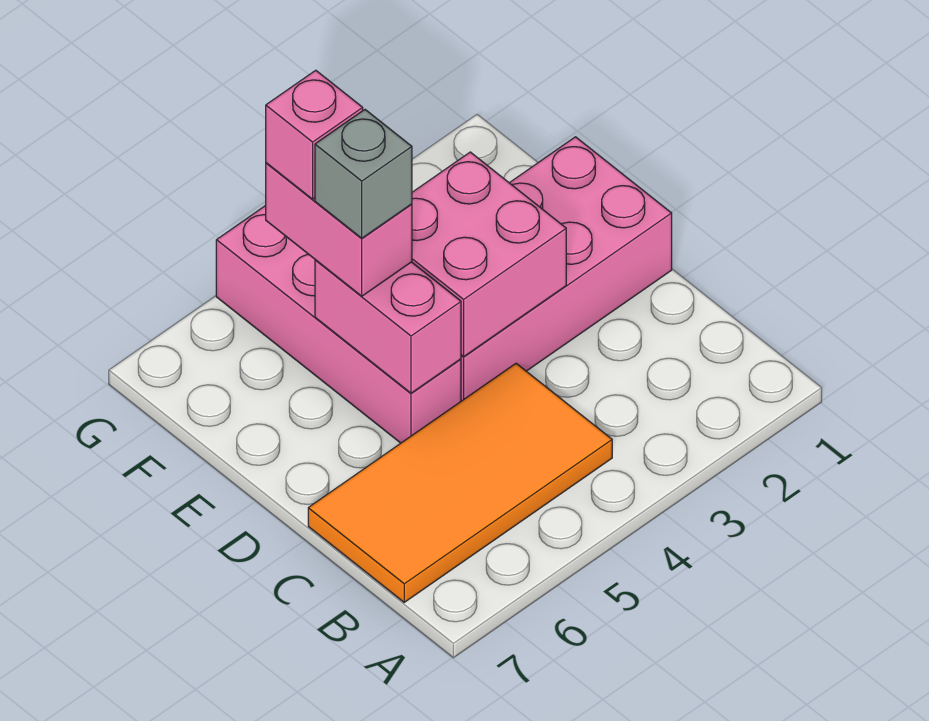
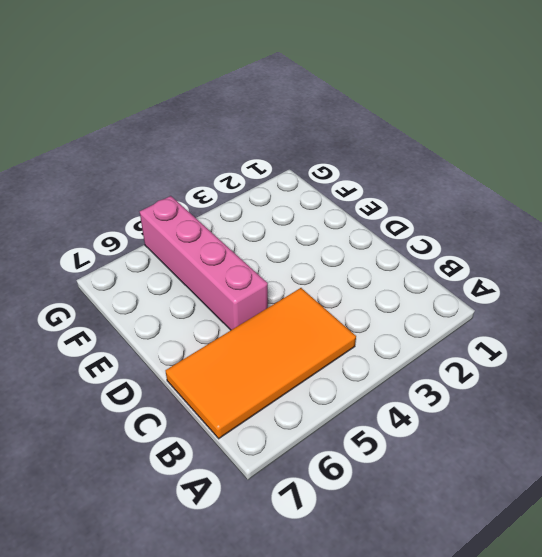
none -> pink brick D1:E4 level 1
none -> pink brick D3:E4 level 2

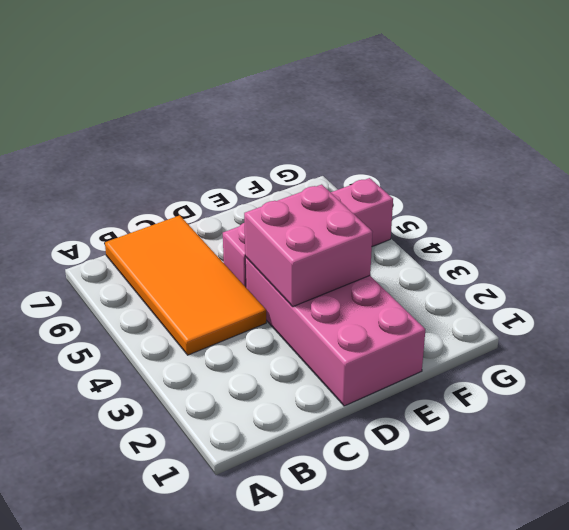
none -> pink brick D5:E5 level 2
none -> pink brick E5:F5 level 3

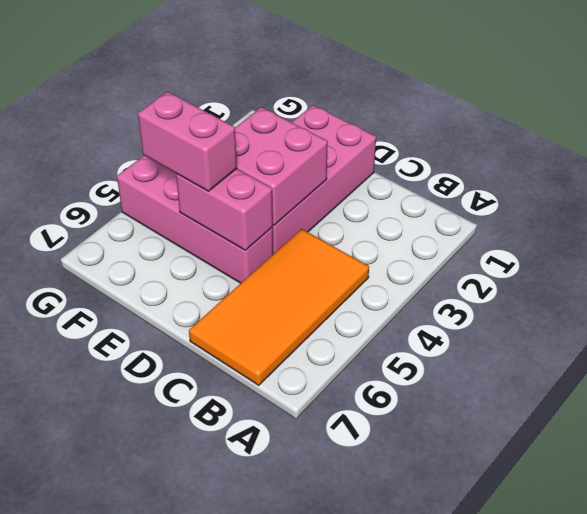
none -> grey brick E5 level 4
none -> pink brick F5 level 4

